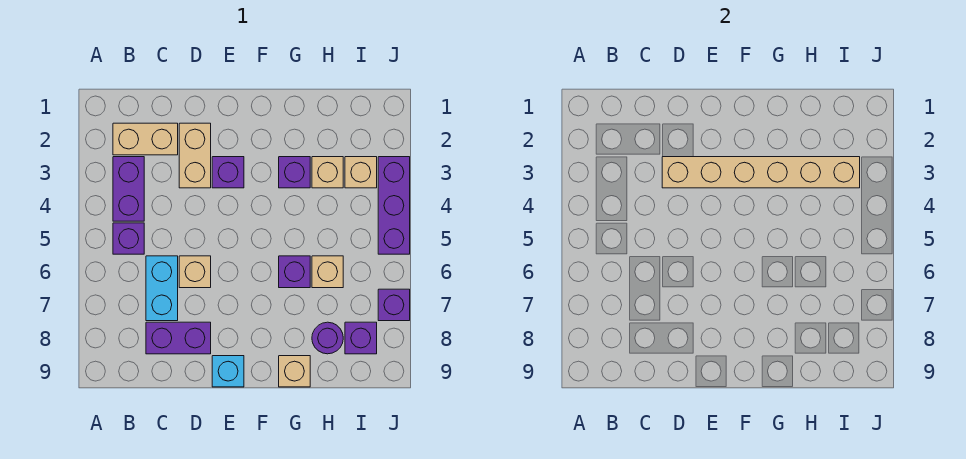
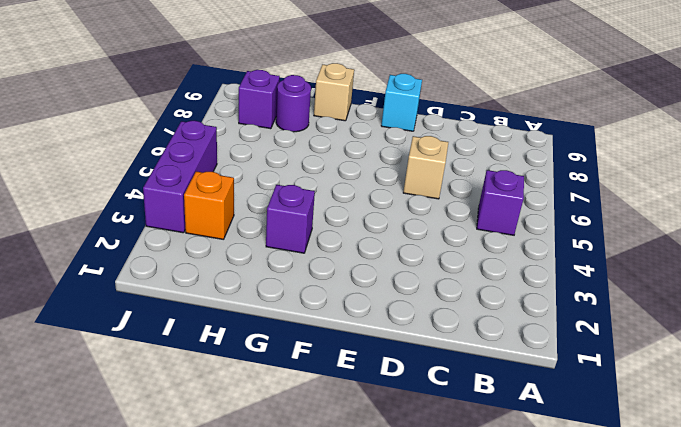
orange brick I3 level 1 -> tan brick I3 level 1
none -> tan brick B2:C2 level 1
none -> purple brick B3:B4 level 1
none -> cyan brick C6:C7 level 1

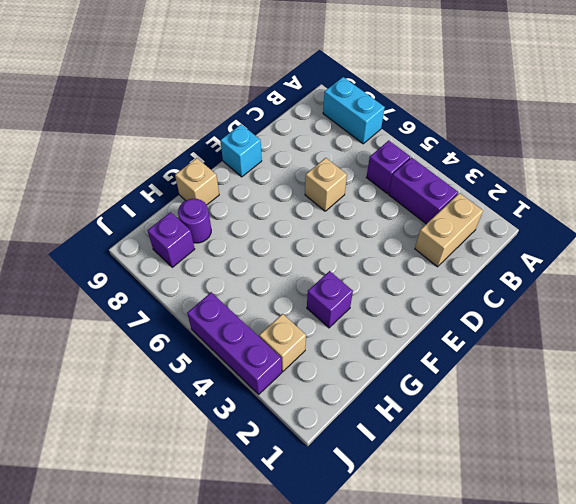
cyan brick A7:A8 level 1 -> cyan brick C6:C7 level 1
none -> purple brick C8:D8 level 1
none -> tan brick D2:D3 level 1
none -> purple brick E3 level 1

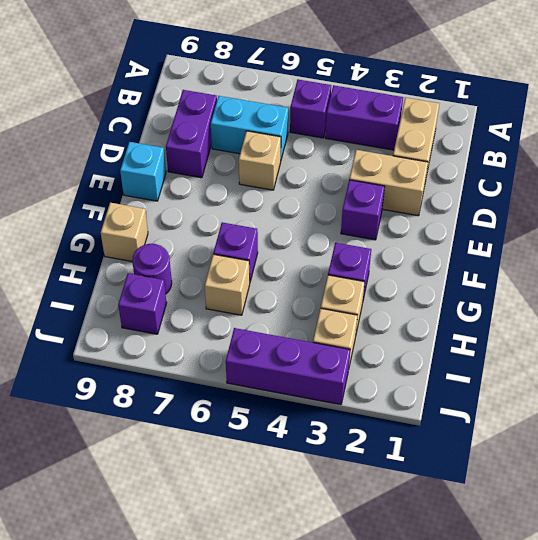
none -> purple brick J7 level 1
none -> tan brick D3:I3 level 2

